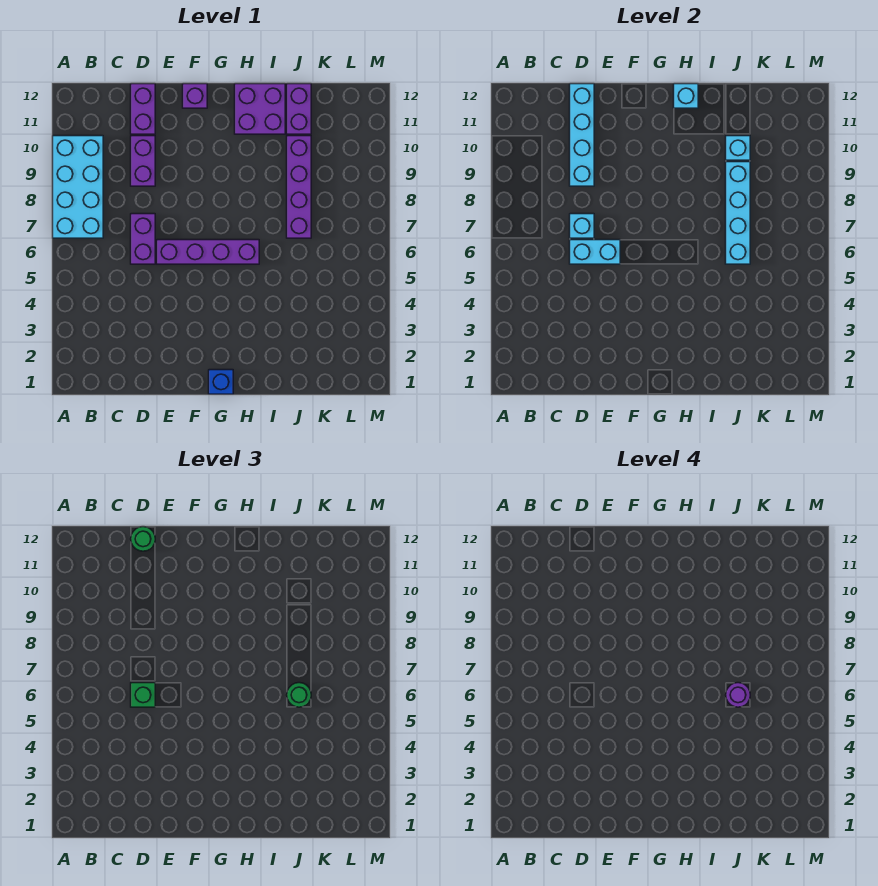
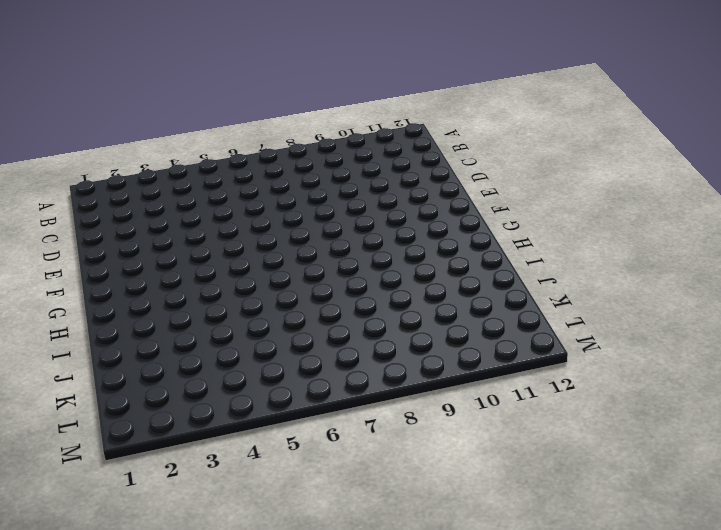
none -> cyan brick A7:B10 level 1
none -> purple brick D6:D7 level 1
none -> purple brick D9:D10 level 1

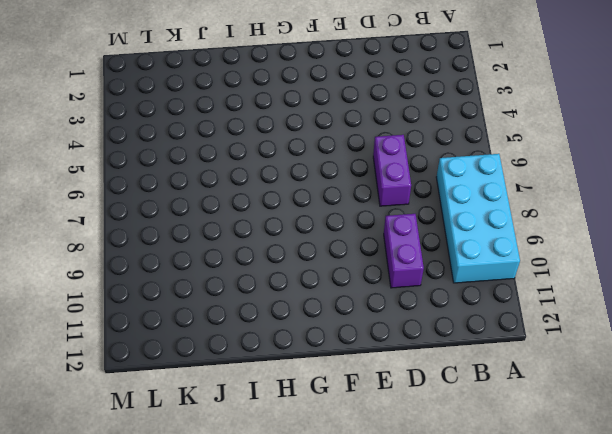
none -> purple brick D11:D12 level 1
none -> purple brick E6:H6 level 1
none -> purple brick F12 level 1

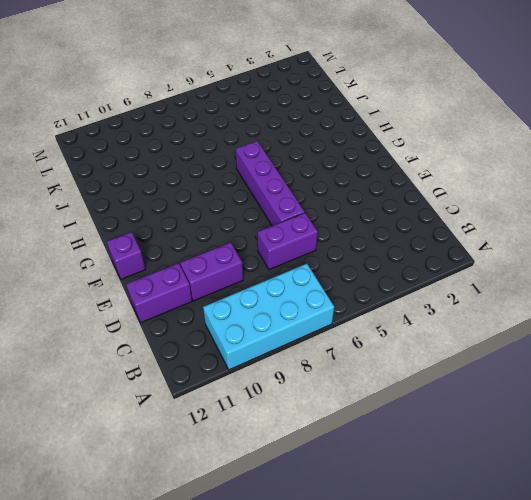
none -> blue brick G1 level 1
none -> purple brick H11:I12 level 1
none -> purple brick J7:J10 level 1

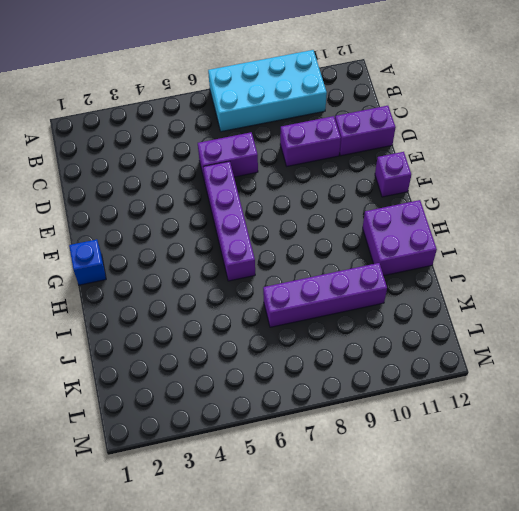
none -> purple brick J11:J12 level 1
none -> cyan brick D6:E6 level 2
none -> cyan brick D7 level 2

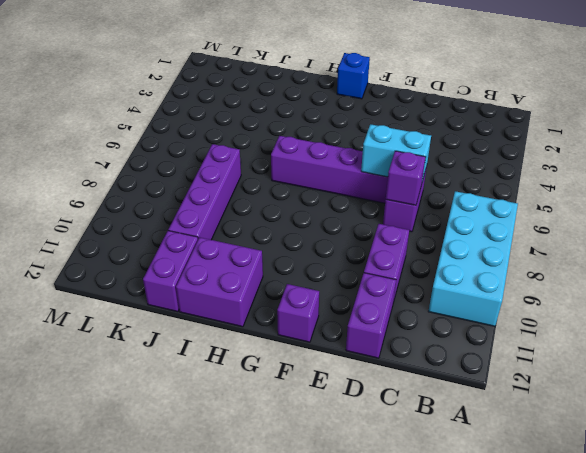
purple brick D7 level 2 -> cyan brick D7 level 2
none -> cyan brick D9:D12 level 2
none -> cyan brick H12 level 2
none -> cyan brick J6:J9 level 2

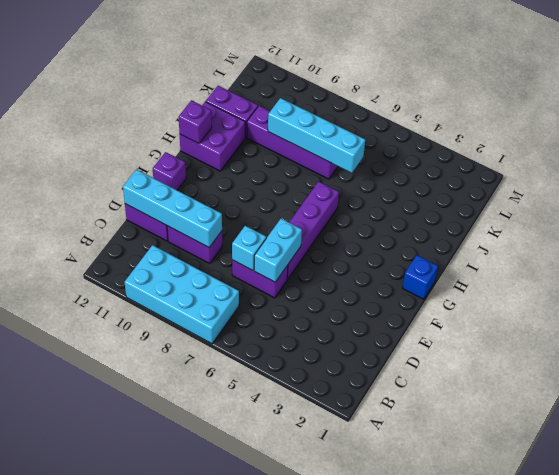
purple brick H12 level 2 -> cyan brick H12 level 2
none -> cyan brick J10 level 2
none -> green brick D6 level 3
none -> green round brick D12 level 3

